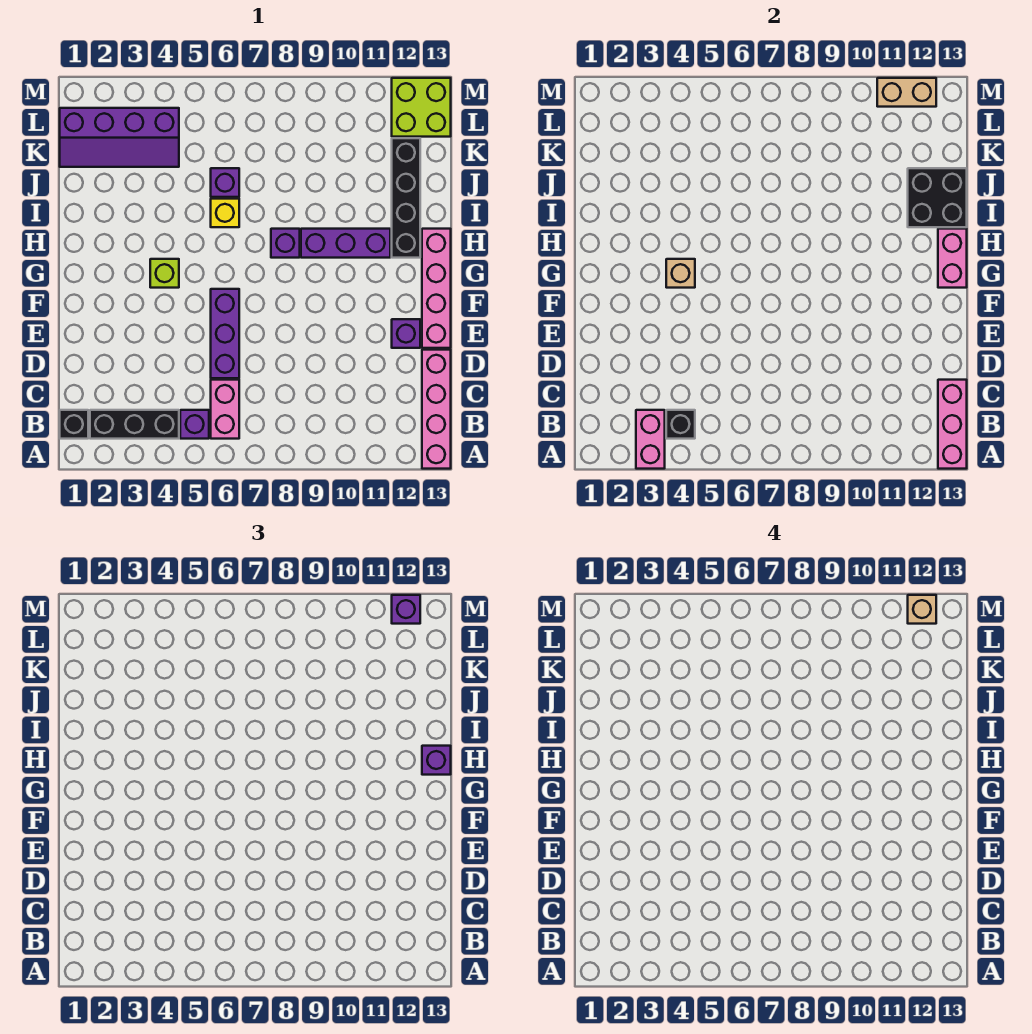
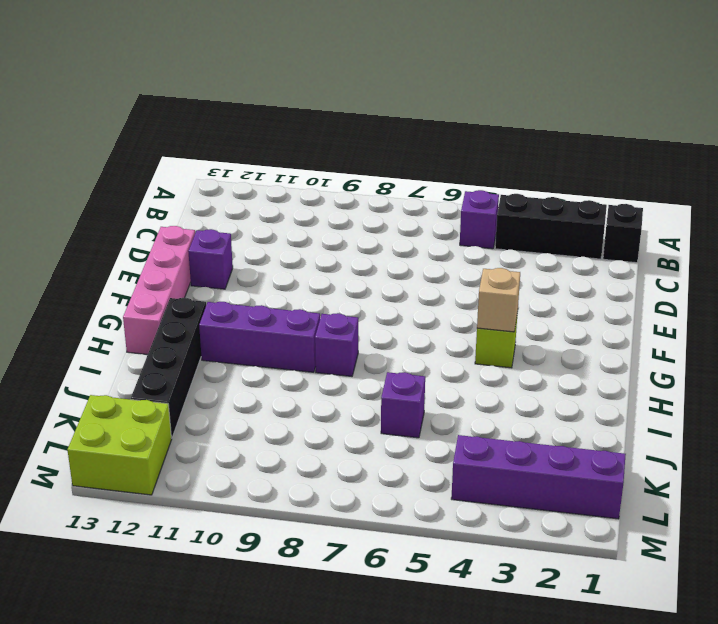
none -> pink brick A13:D13 level 1
none -> pink brick B6:C6 level 1
none -> purple brick D6:F6 level 1

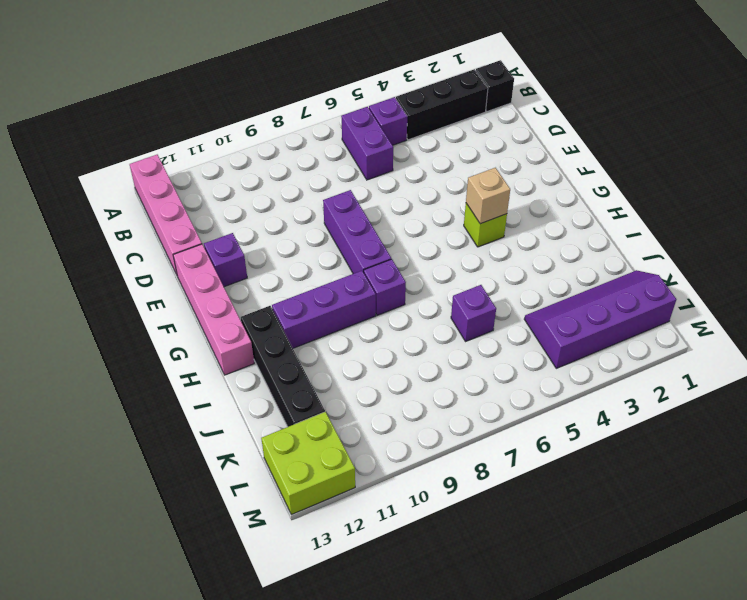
purple brick B6:C6 level 1 -> pink brick B6:C6 level 1
purple brick E8:G8 level 1 -> purple brick D6:F6 level 1
none -> yellow brick I6 level 1
none -> pink brick A3:B3 level 2
none -> pink brick A13:C13 level 2

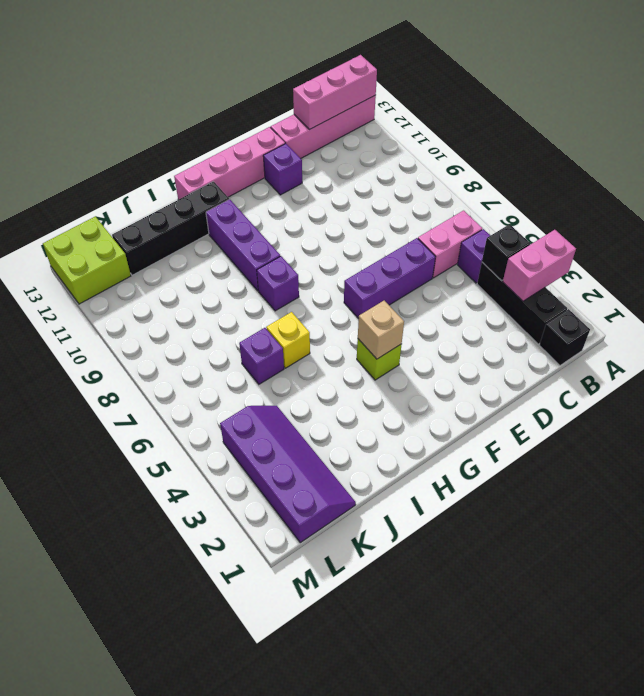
none -> pink brick G13:H13 level 2
none -> black brick I12:J13 level 2
none -> tan brick M11:M12 level 2

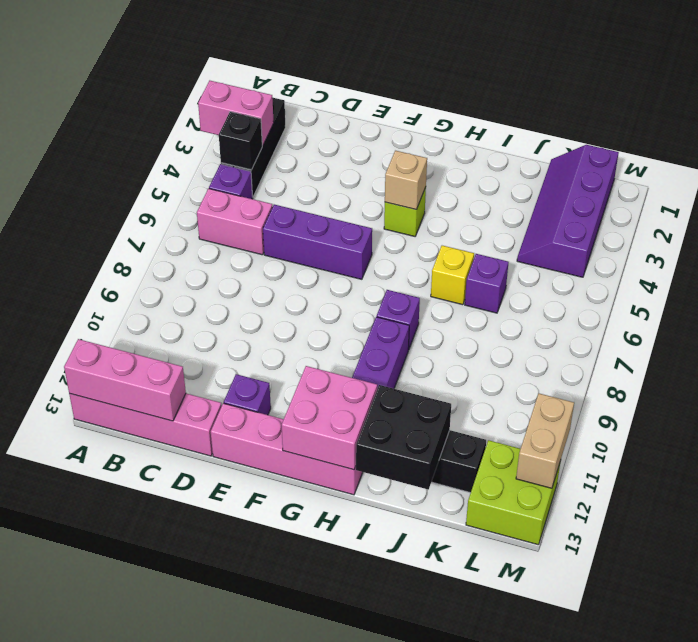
pink brick G12:H13 level 2 -> pink brick G13:H13 level 2
none -> black brick B1 level 1
none -> purple brick H13 level 3
none -> purple brick M12 level 3

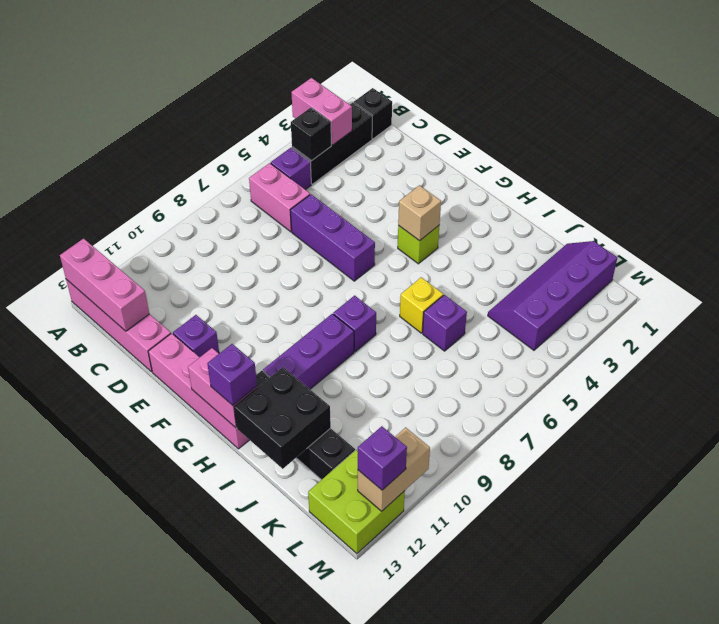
none -> tan brick M12 level 4

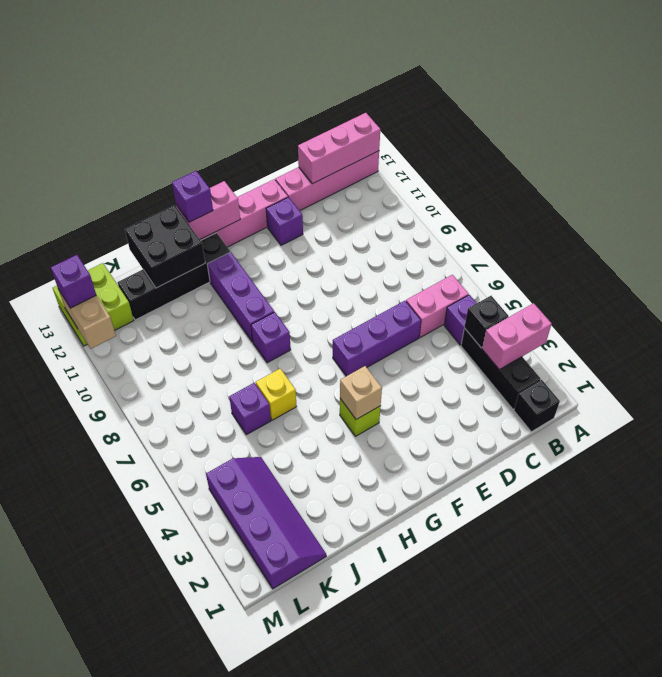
none -> tan brick M12 level 4

